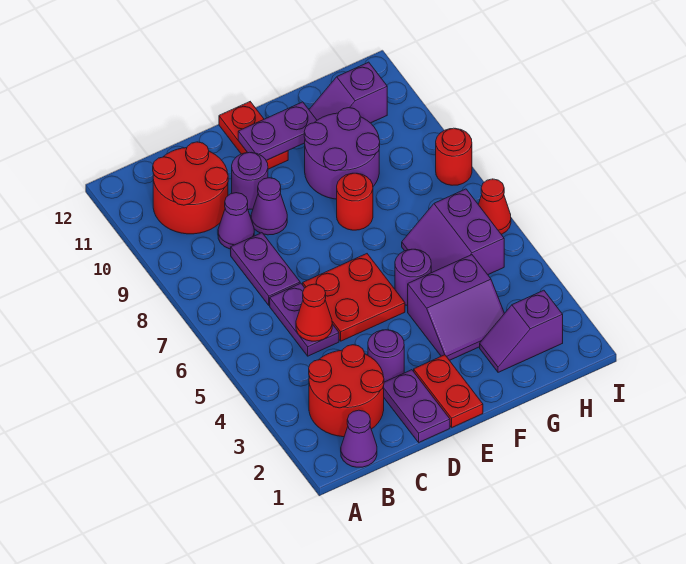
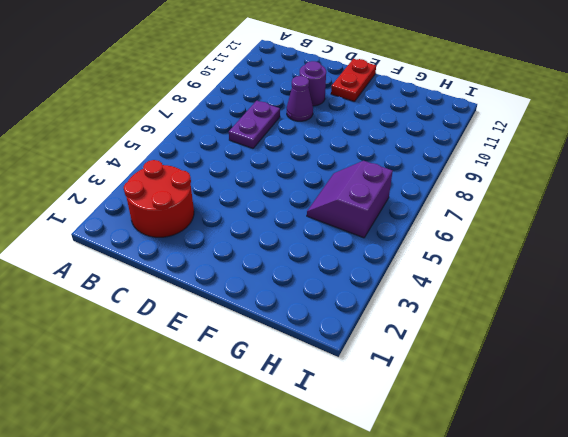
none -> purple cone B1 level 1
none -> red round brick B10:C11 level 1
none -> purple plate C5:C6 level 1

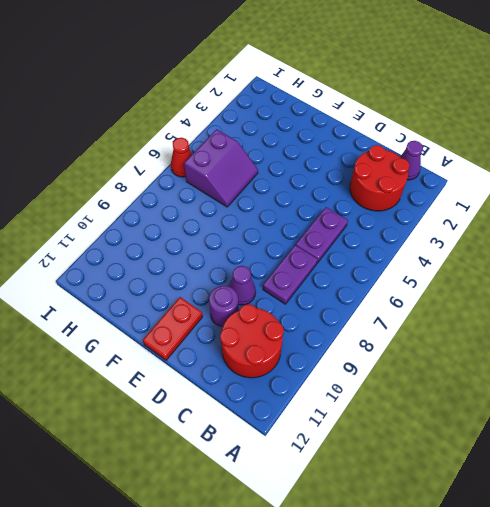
none -> purple cone C9 level 1
none -> purple plate D1:D2 level 1
none -> purple round brick D3 level 1

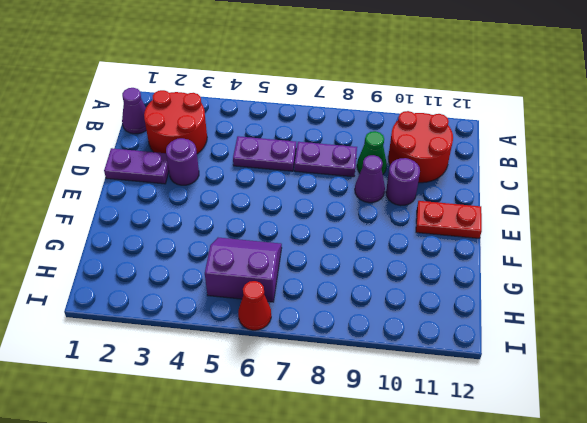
green cone C9 level 1 -> purple cone C9 level 1
none -> red plate D5:E6 level 1
none -> red plate E1:E2 level 1
none -> purple slope F3:G4 level 1 top 4

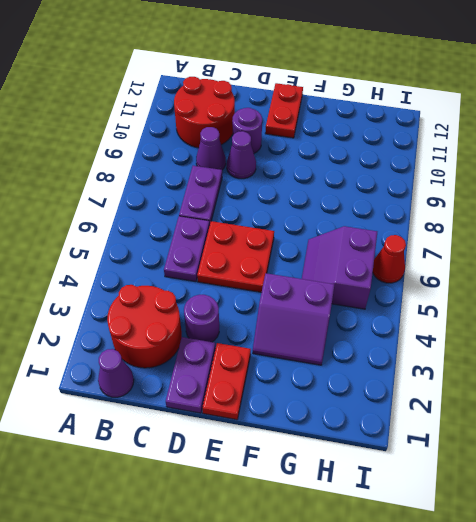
none -> purple round brick F5 level 1
none -> red round brick F8 level 1
none -> purple round brick F9:G10 level 1

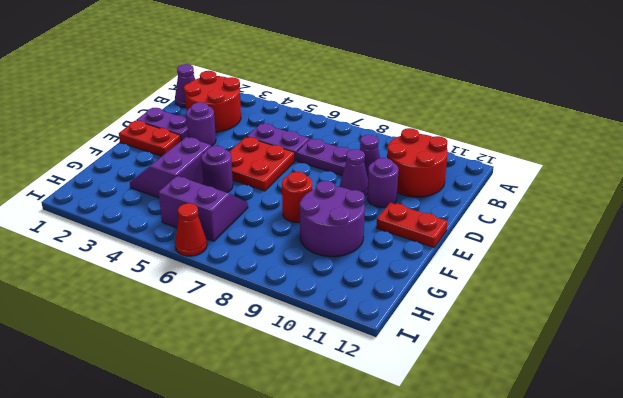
none -> purple slope G2:H2 level 1 top H
none -> purple slope G11:H11 level 1 top H
none -> red round brick I8 level 1

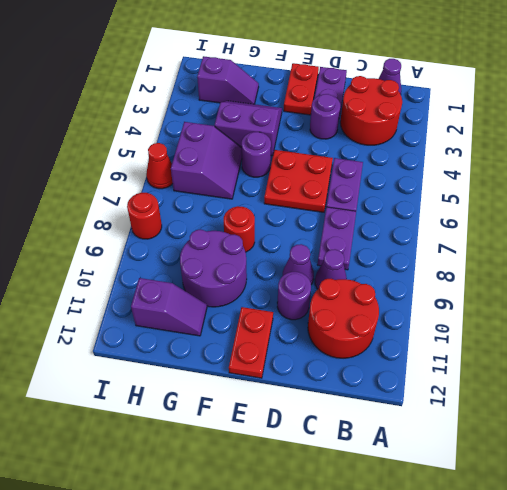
none -> red cone C5 level 2
none -> purple plate E11:F11 level 2

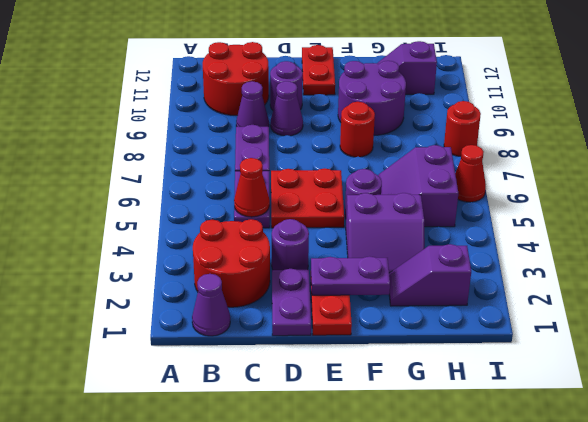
purple plate E2:F2 level 2 -> purple plate E11:F11 level 2

